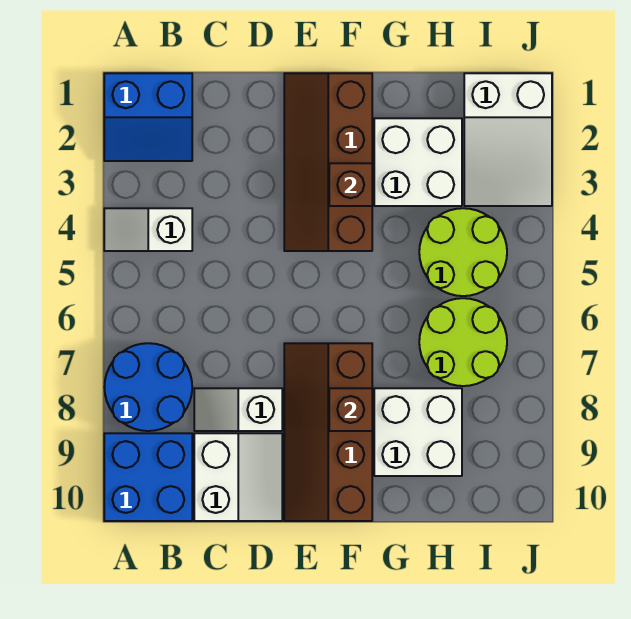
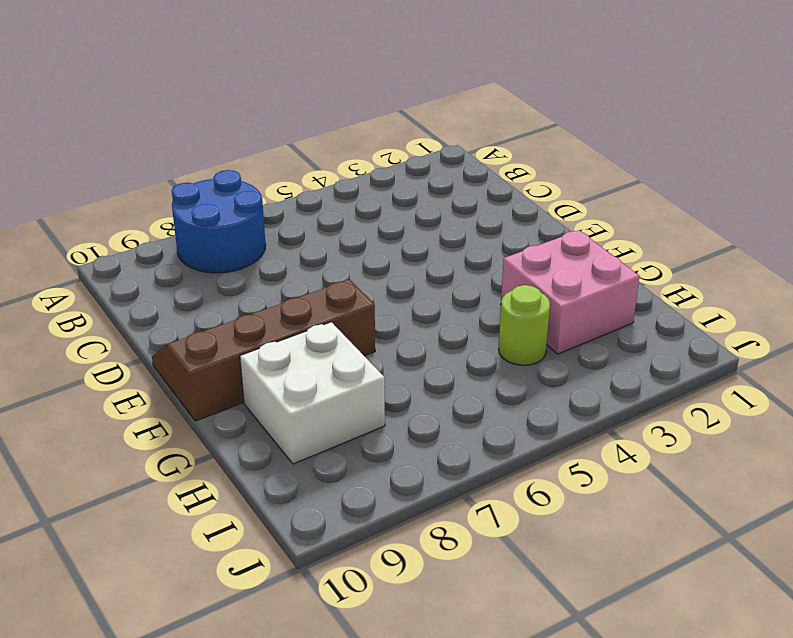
pink brick G2:H3 level 1 -> white brick G2:H3 level 1
lime round brick H4 level 1 -> lime round brick H4:I5 level 1
none -> blue slope A1:B2 level 1 top 1
none -> white slope A4:B4 level 1 top B
none -> blue brick A9:B10 level 1

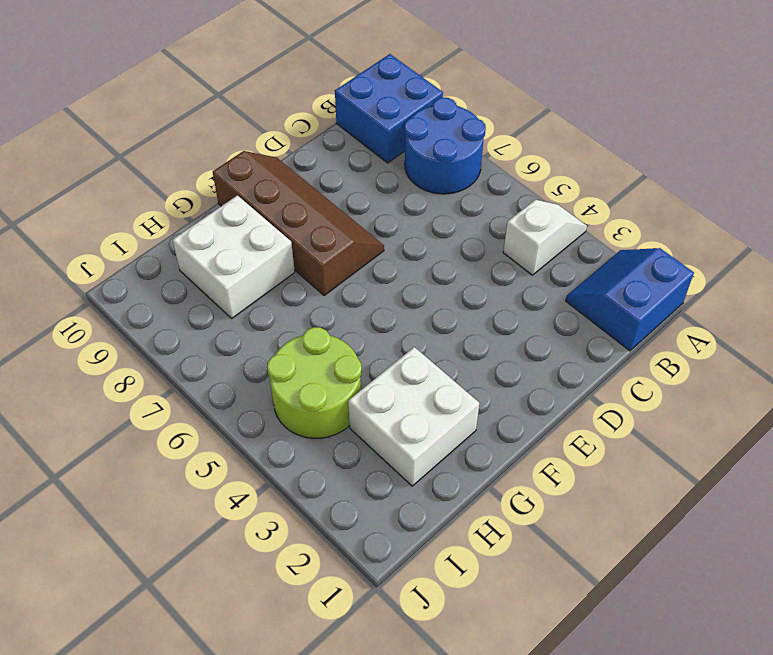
none -> white slope C8:D8 level 1 top D
none -> white slope C9:D10 level 1 top C
none -> brown slope E1:F4 level 1 top F

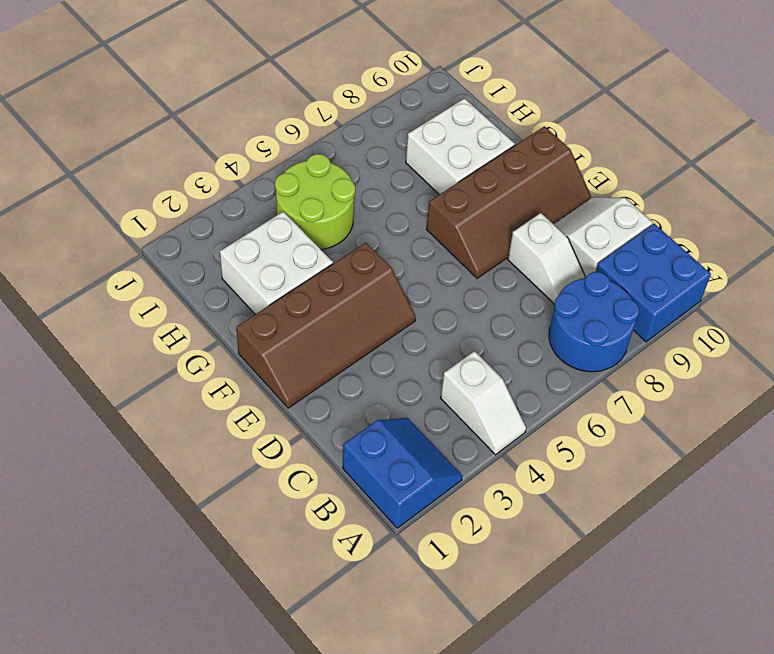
none -> lime round brick H6:I7 level 1
none -> white slope I1:J3 level 1 top 1
none -> brown brick F3 level 2

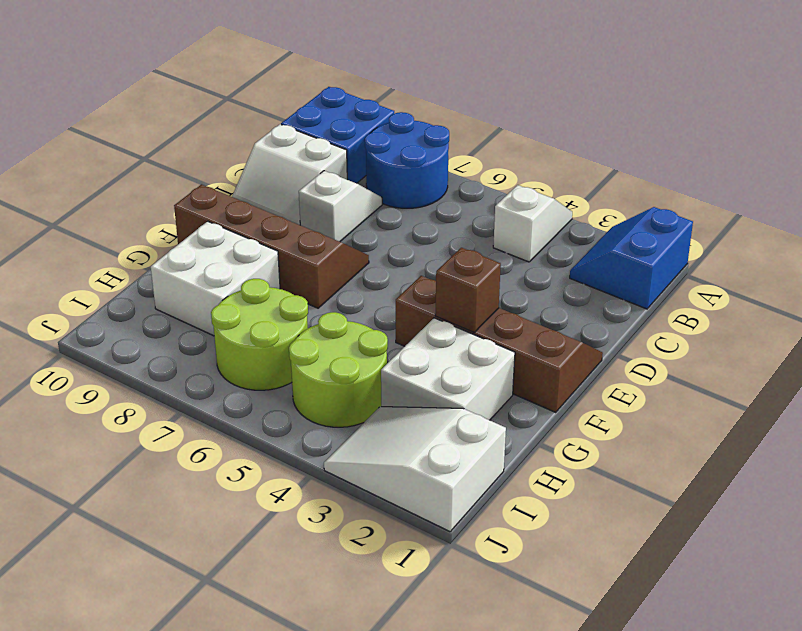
none -> brown brick F8 level 2

